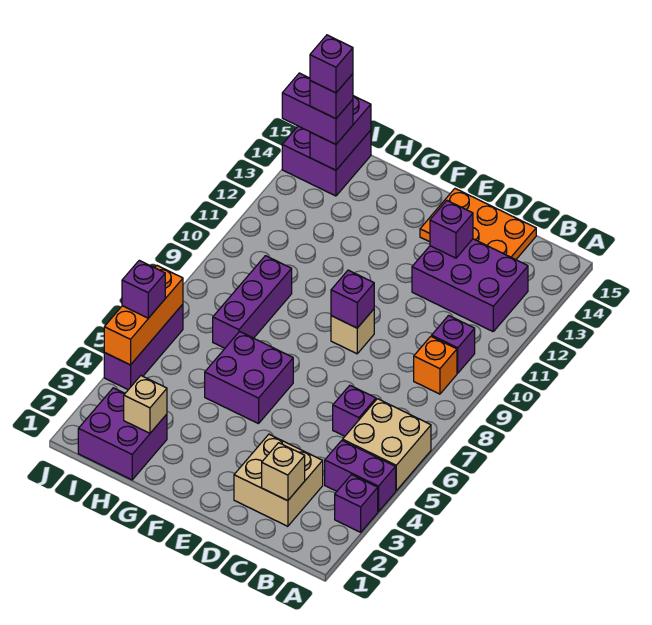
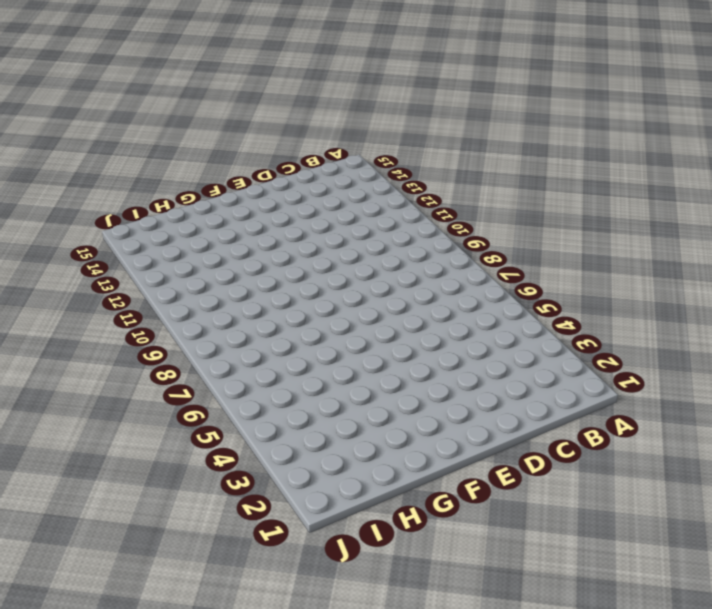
none -> purple brick A3 level 1
none -> purple brick A4:B4 level 1
none -> tan brick A5:B6 level 1

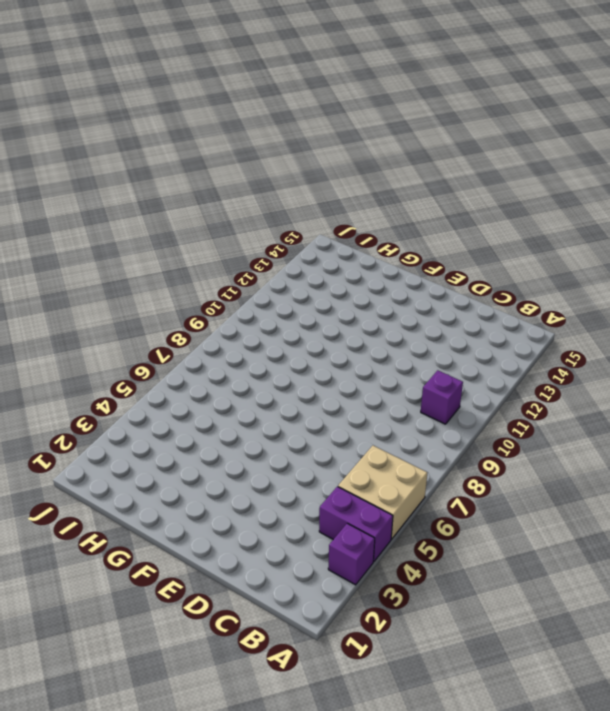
none -> orange brick B9 level 1
none -> purple brick B12:D13 level 1
none -> tan brick C2:D3 level 1

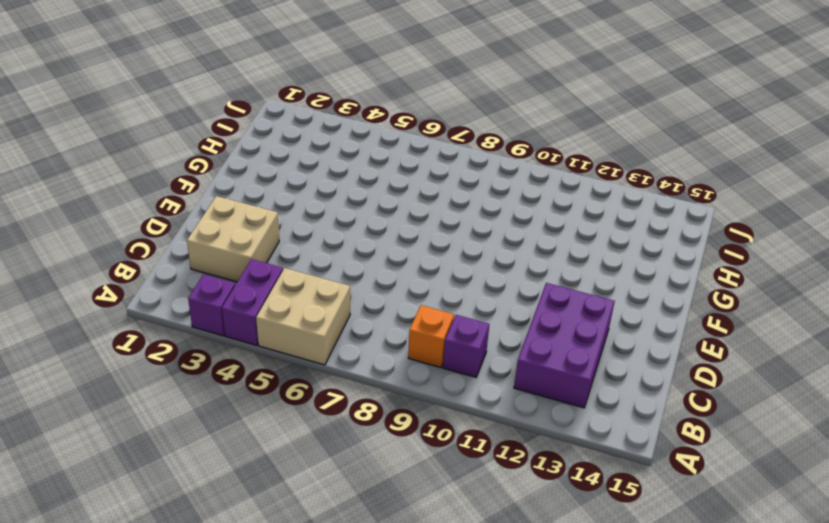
none -> purple brick C6 level 1
none -> orange plate C14:E15 level 1
none -> tan brick E9 level 1

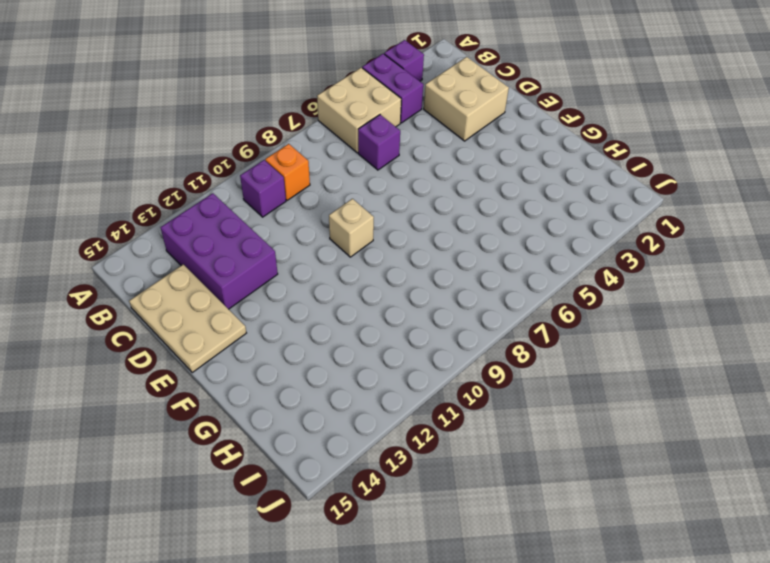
tan plate C14:E15 level 1 -> orange plate C14:E15 level 1
none -> purple brick F5:G6 level 1
none -> purple brick H1:I2 level 1
none -> purple brick H7:H9 level 1

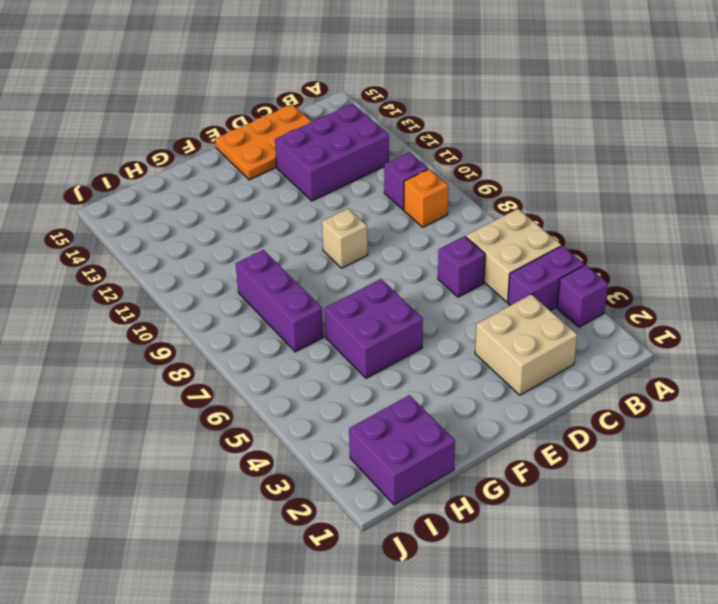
none -> purple brick I14:J15 level 1
none -> purple brick J4:J6 level 1
none -> tan brick C2 level 2

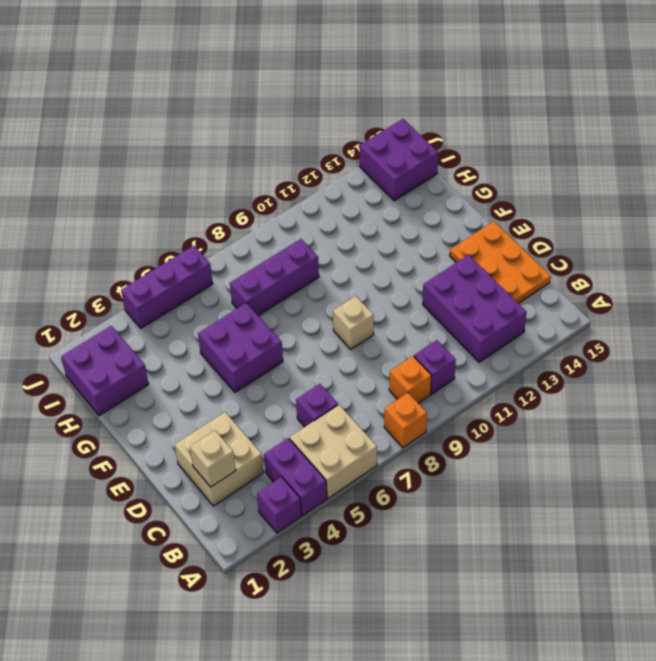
orange brick A8 level 1 -> none
none -> purple brick D13 level 2
none -> purple brick E9 level 2
none -> tan brick H2 level 2

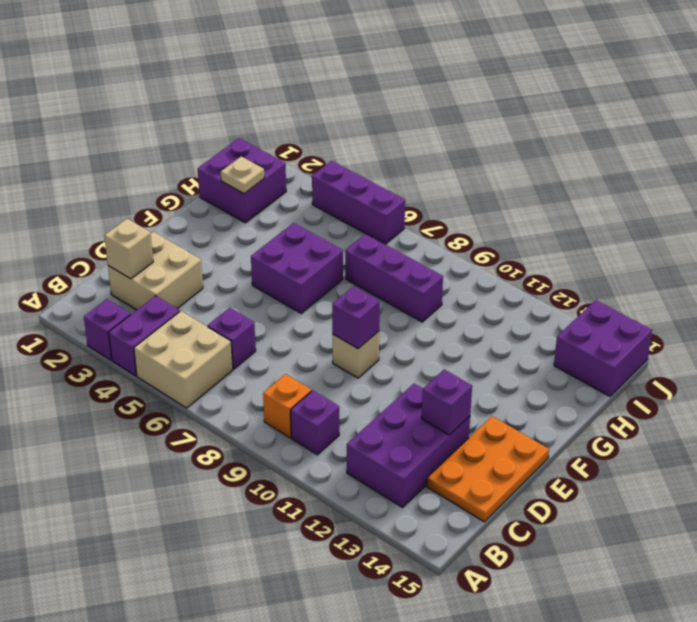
tan plate H2 level 2 -> tan brick H2 level 2
none -> purple brick I14:I15 level 2
none -> orange brick J4:J6 level 2
none -> purple brick I14:J14 level 3

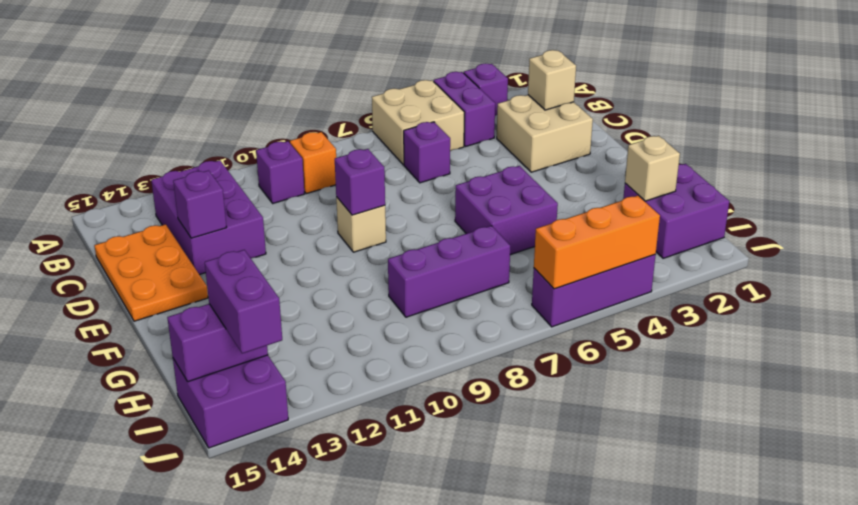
none -> purple brick J5 level 3
none -> purple brick I14 level 4
none -> purple brick I14 level 5

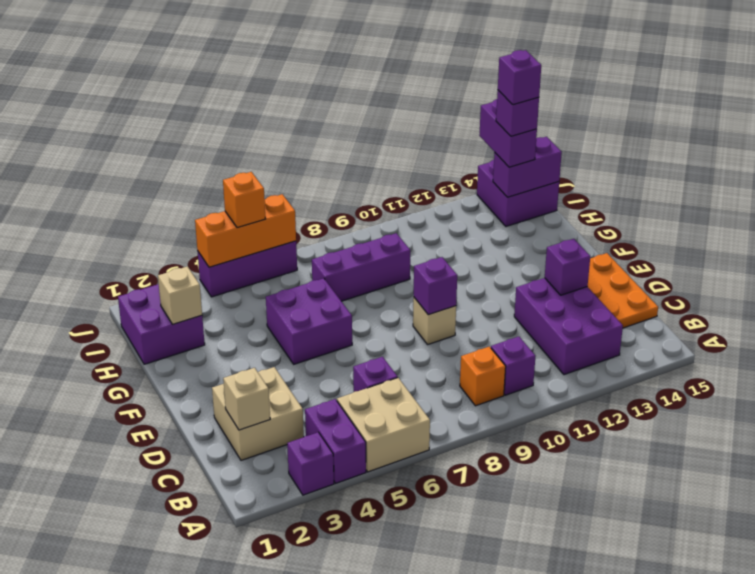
orange brick J5 level 3 -> purple brick J5 level 3

